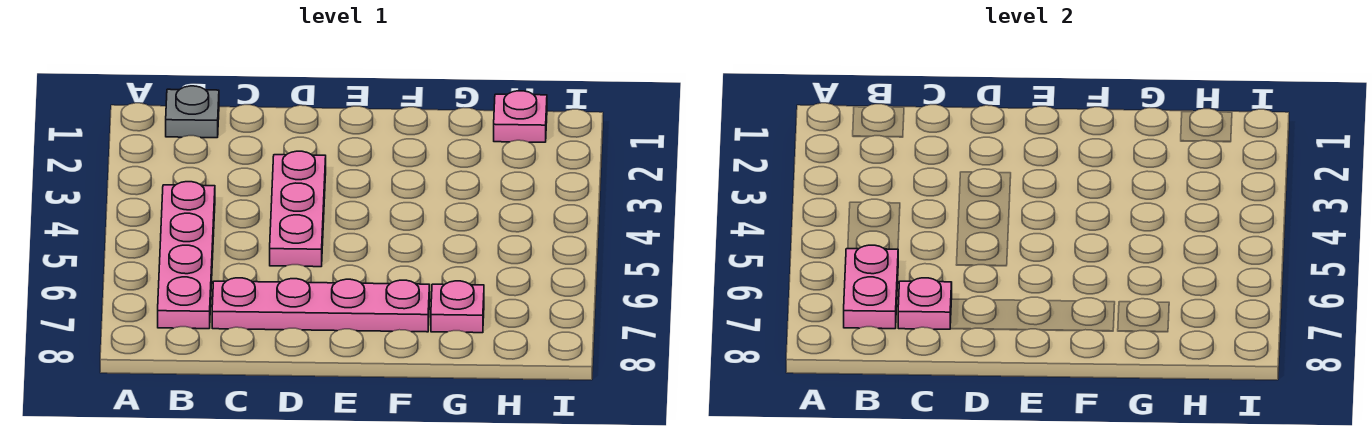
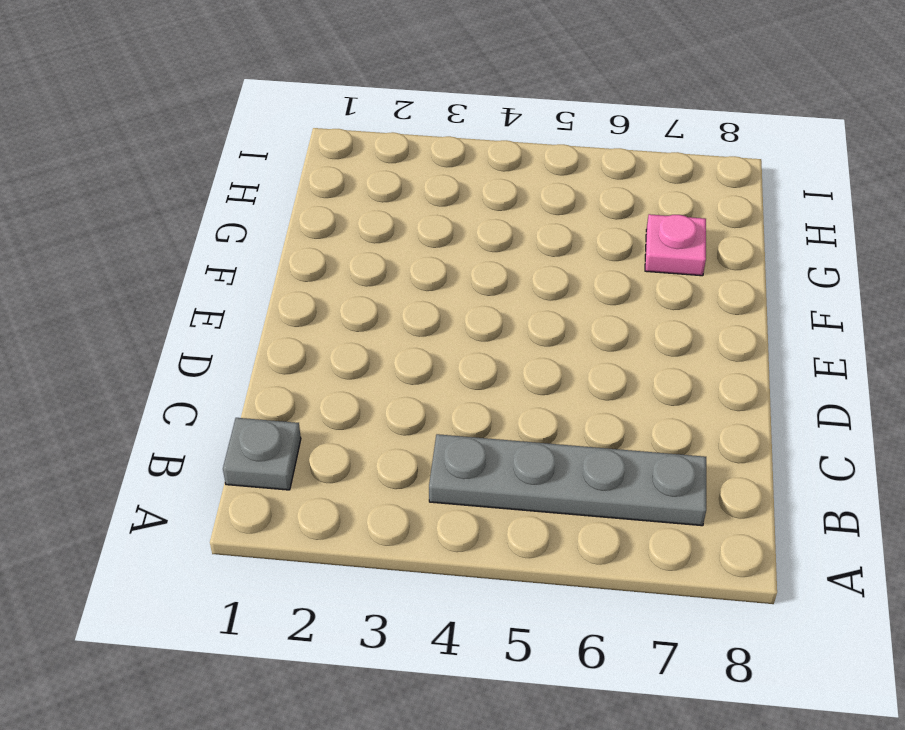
grey plate B4:B7 level 1 -> pink plate B4:B7 level 1
none -> pink plate C7:F7 level 1
none -> pink plate D3:D5 level 1

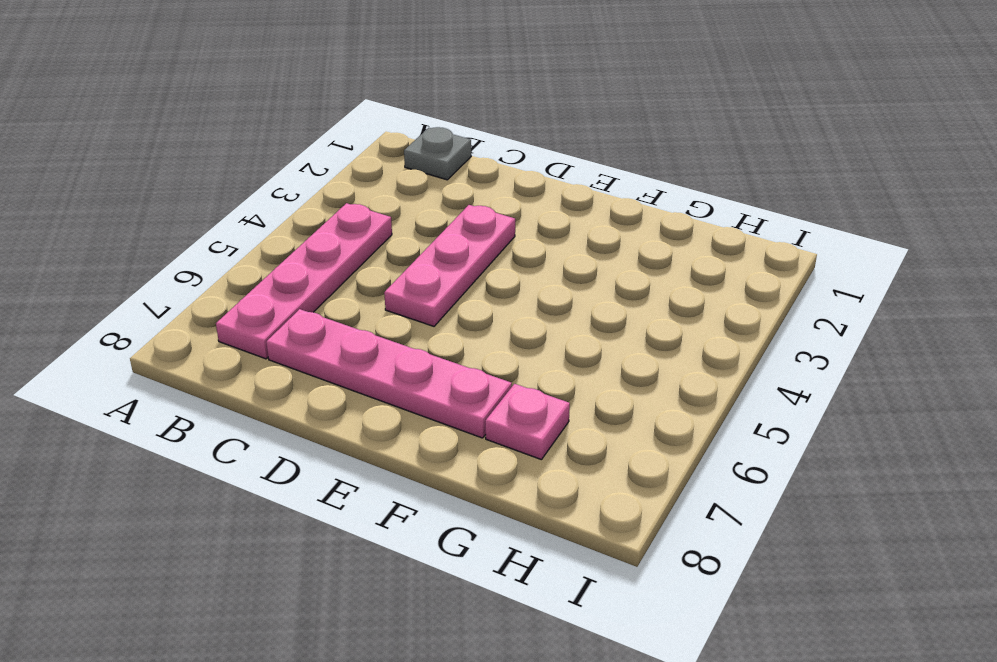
none -> pink plate H1 level 1
none -> pink plate B6:B7 level 2

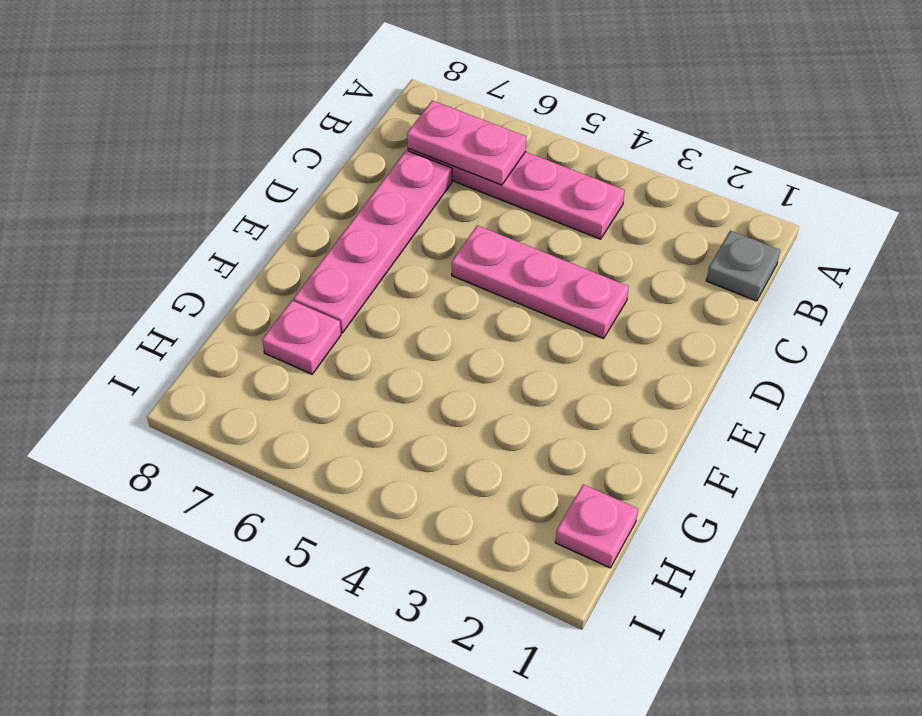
none -> pink plate C7 level 2

